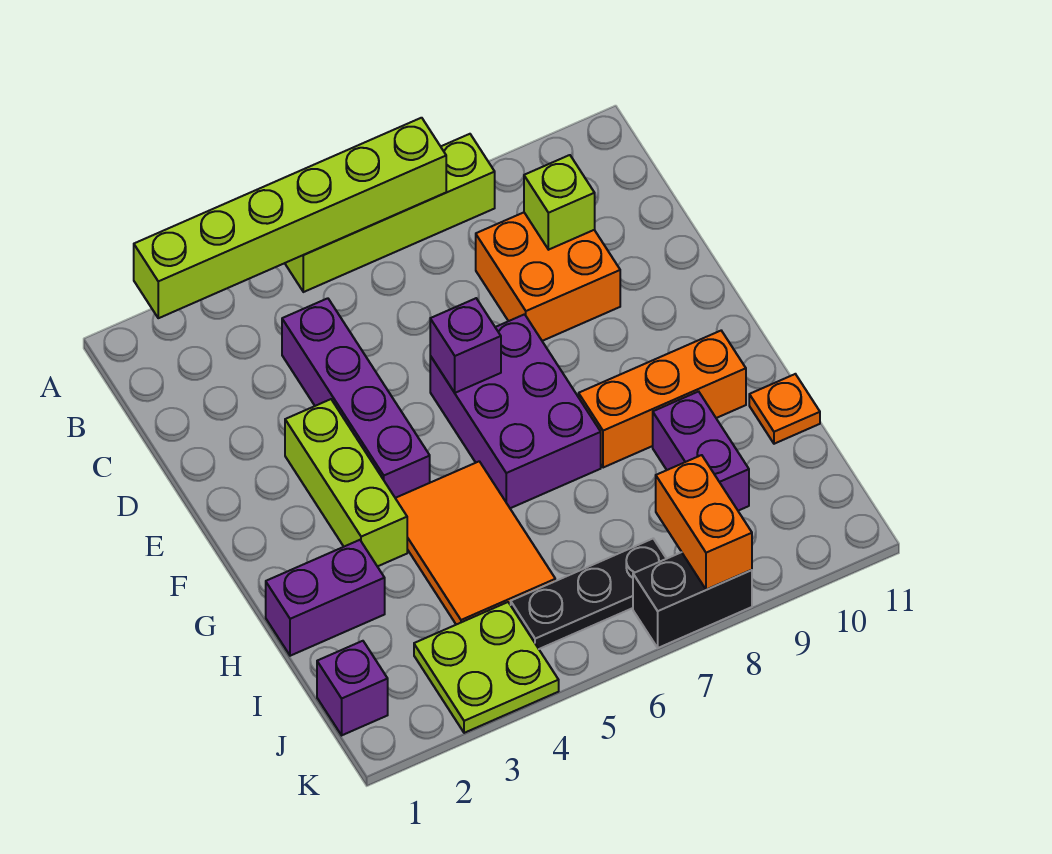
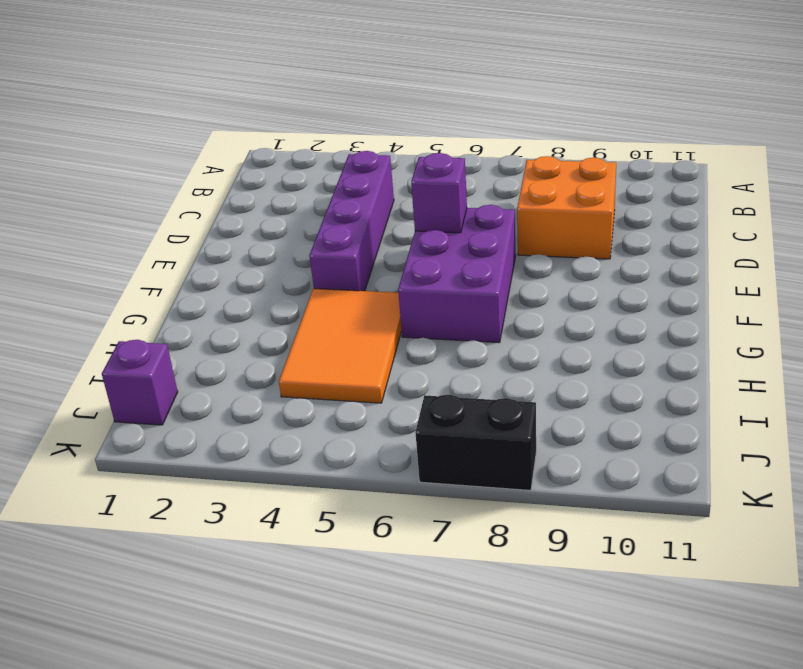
none -> lime brick A5:A8 level 1
none -> lime brick E3:G3 level 1
none -> orange brick G8:G10 level 1

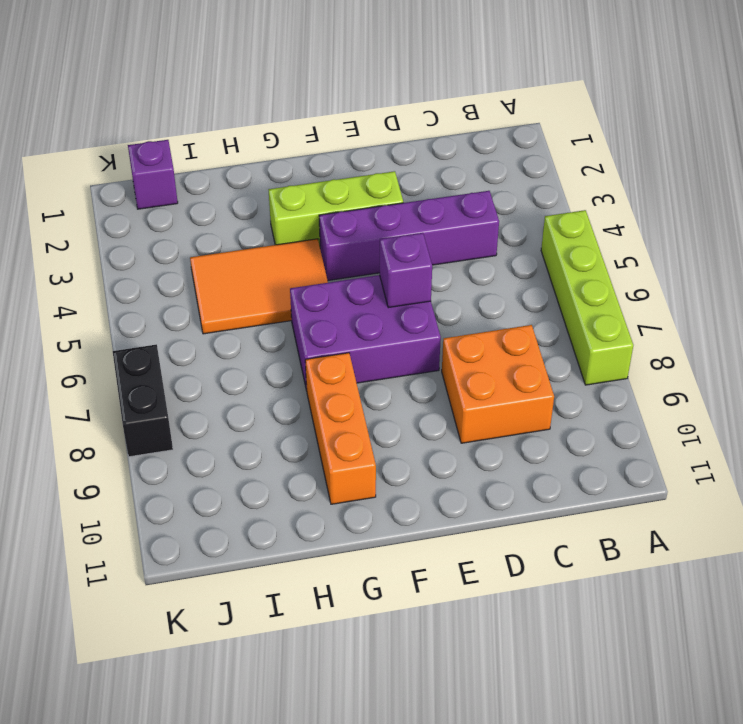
none -> purple brick H1:H2 level 1
none -> purple brick H9:I9 level 1
none -> orange plate H11 level 1

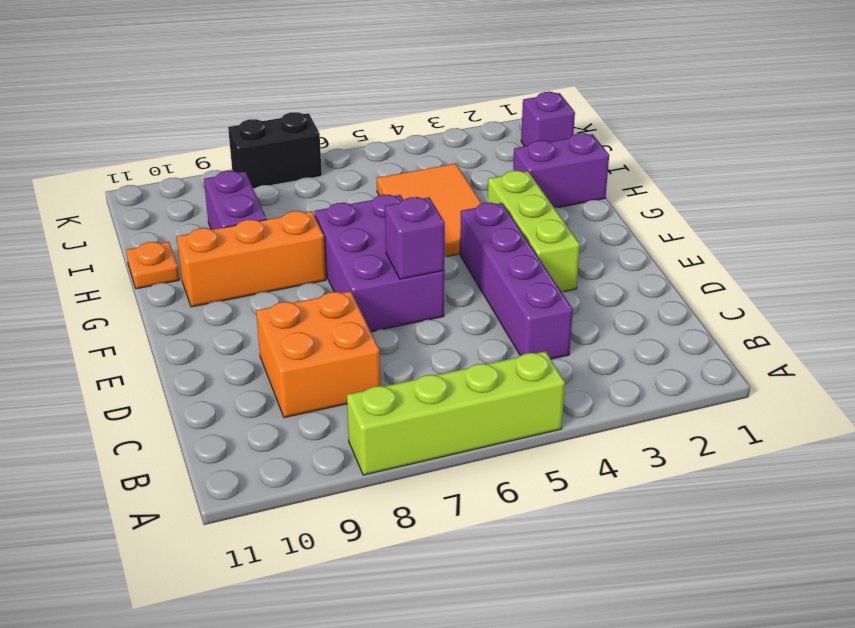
none -> lime plate J3:K4 level 1
none -> black plate J5:J7 level 1
none -> lime brick A2:A7 level 2

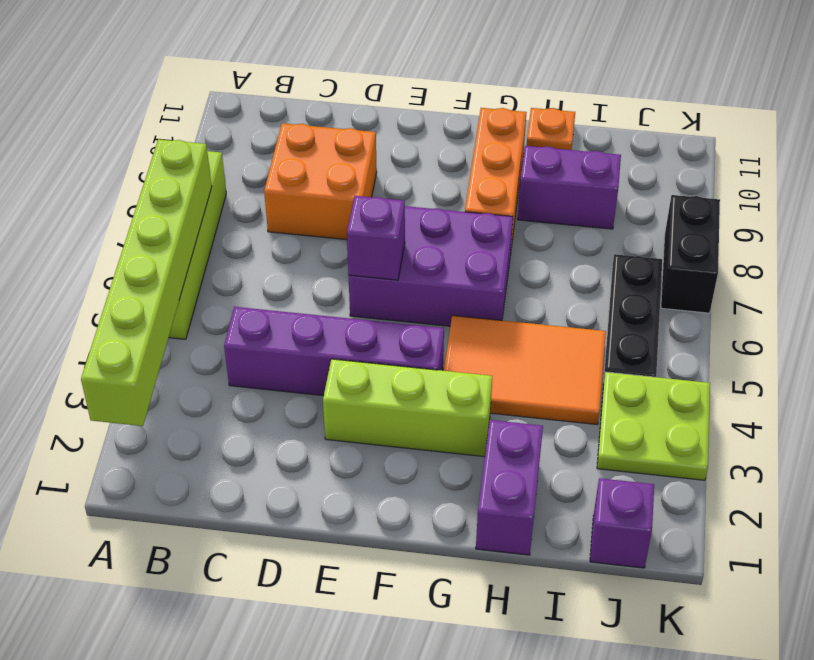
none -> lime brick C9 level 2
none -> orange brick J8:K8 level 2

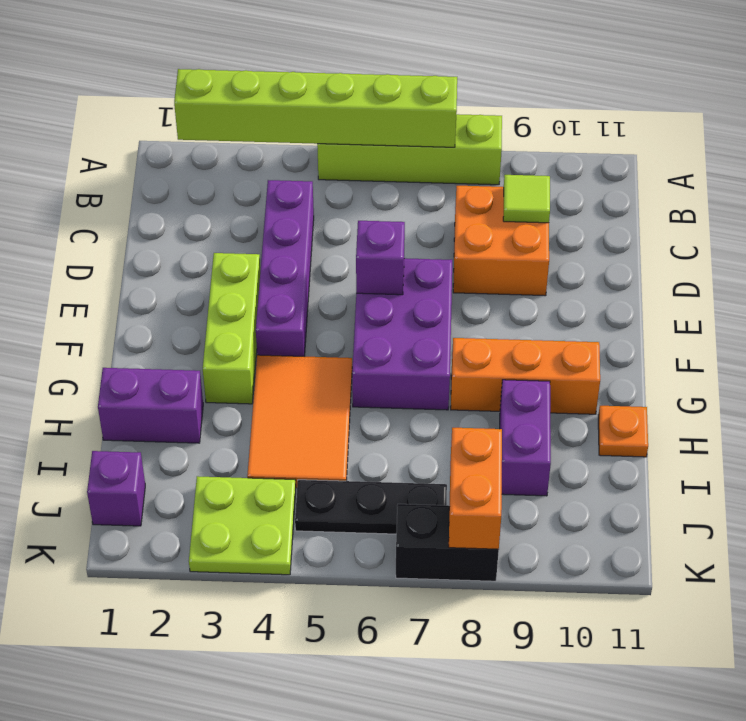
lime tile C9 level 2 -> lime brick C9 level 2

